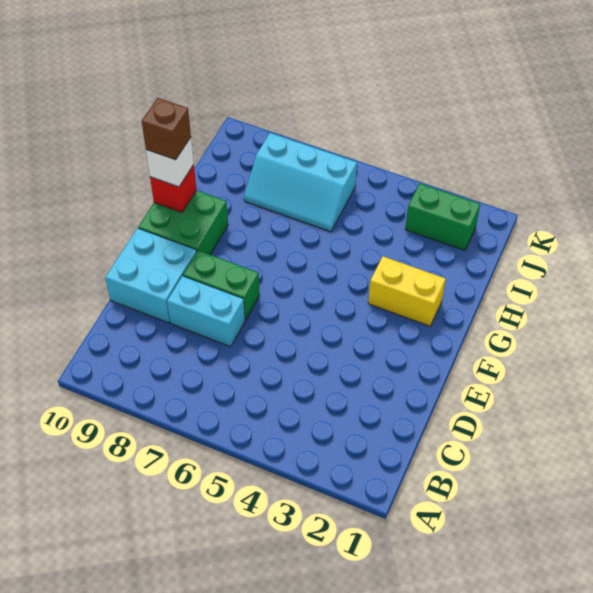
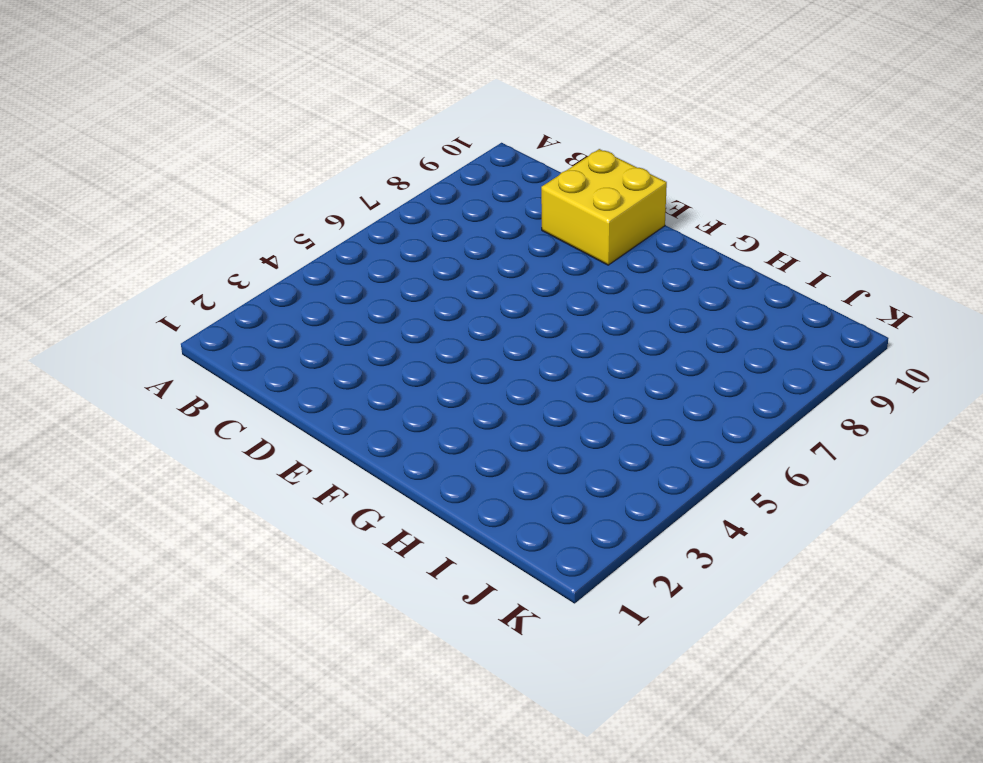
yellow brick D9:E10 level 1 -> cyan brick D9:E10 level 1
none -> cyan brick D7:D8 level 1
none -> green brick E7:E8 level 1

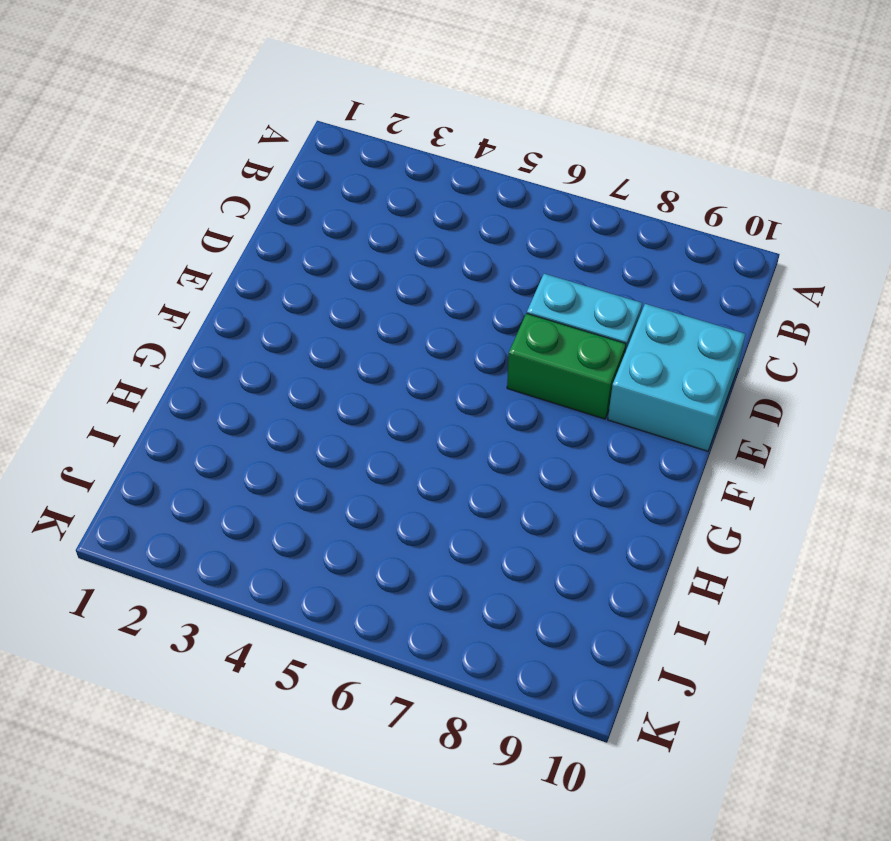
none -> green brick F9:G10 level 1
none -> yellow brick G2:G3 level 1

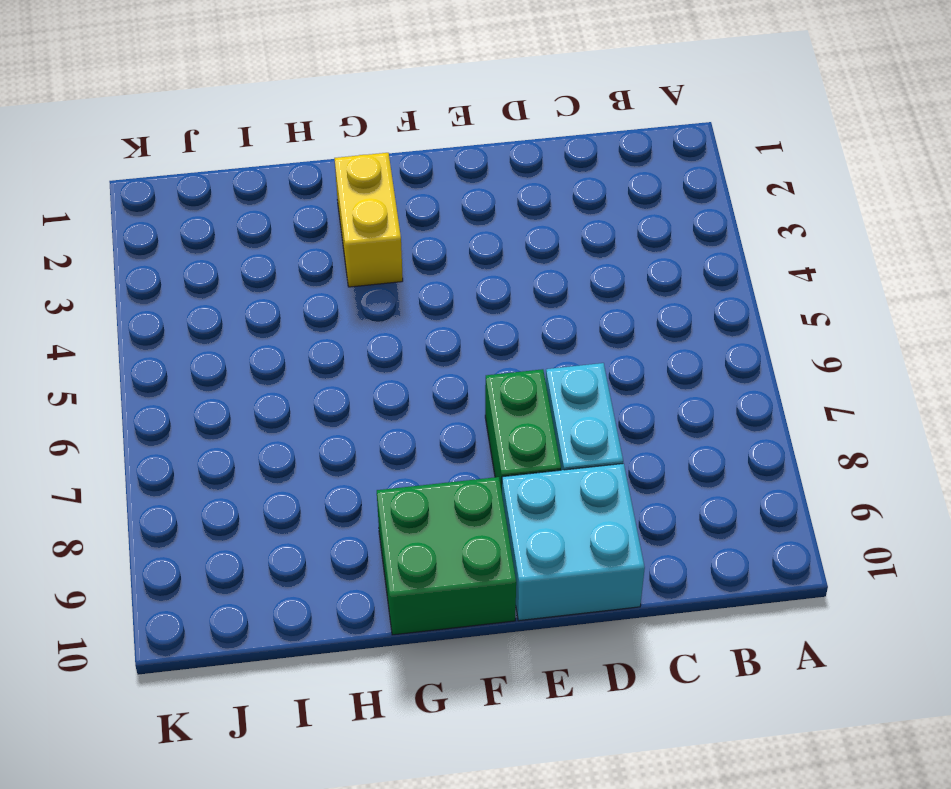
none -> cyan slope I6:J8 level 1 top J
none -> green brick J2:J3 level 1

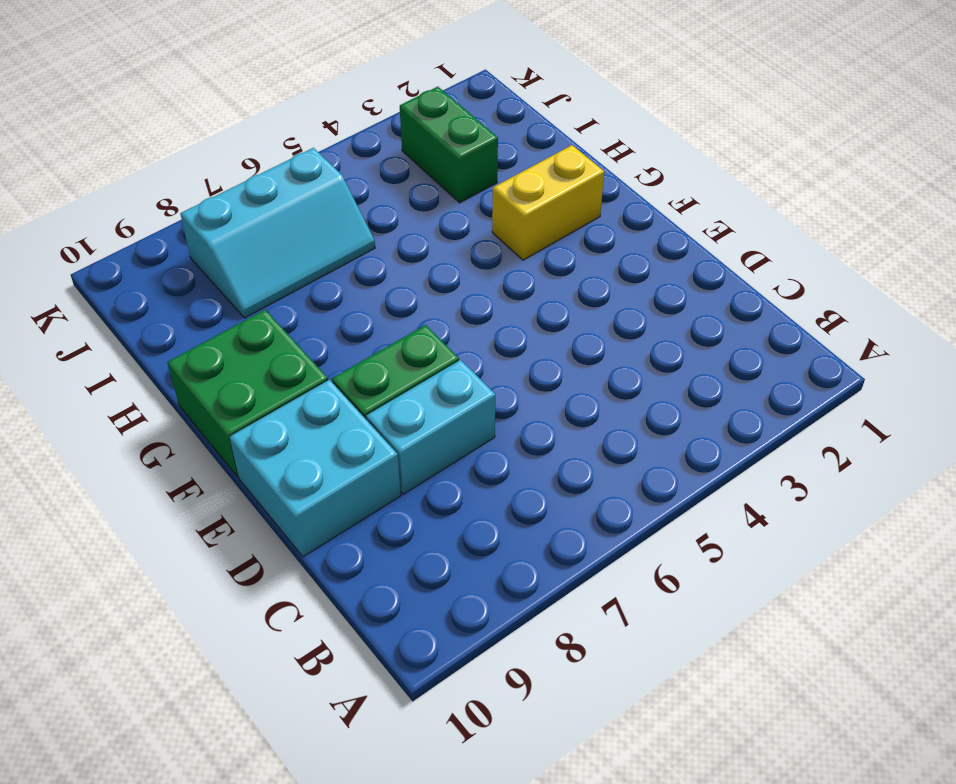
green brick I3:J3 level 1 -> green brick J2:J3 level 1
none -> red brick G10 level 2
none -> white brick G10 level 3

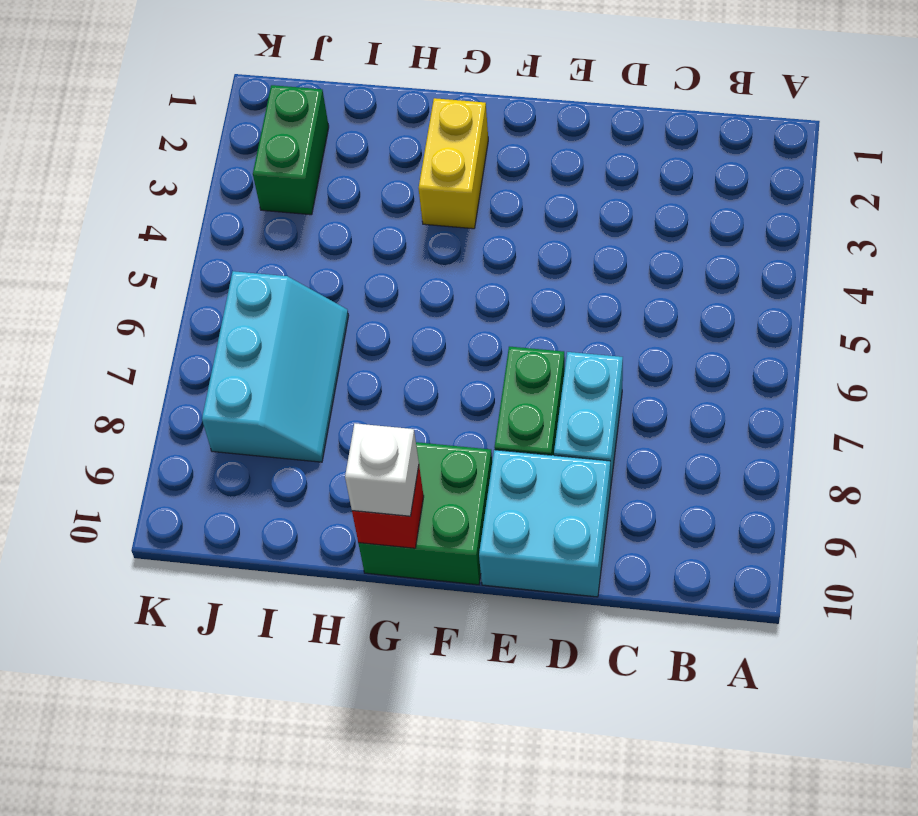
none -> brown brick G10 level 4

